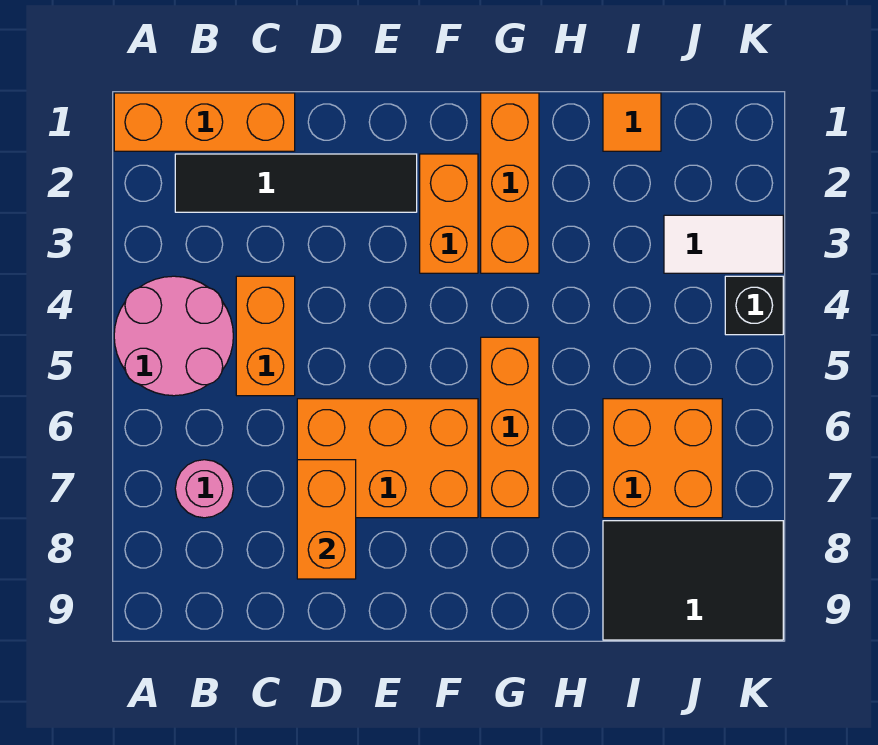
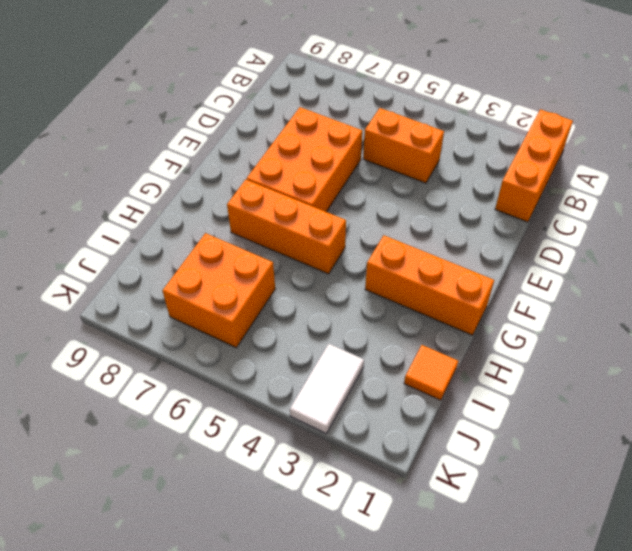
none -> pink round brick A4:B5 level 1
none -> black tile B2:E2 level 1
none -> pink round brick B7 level 1

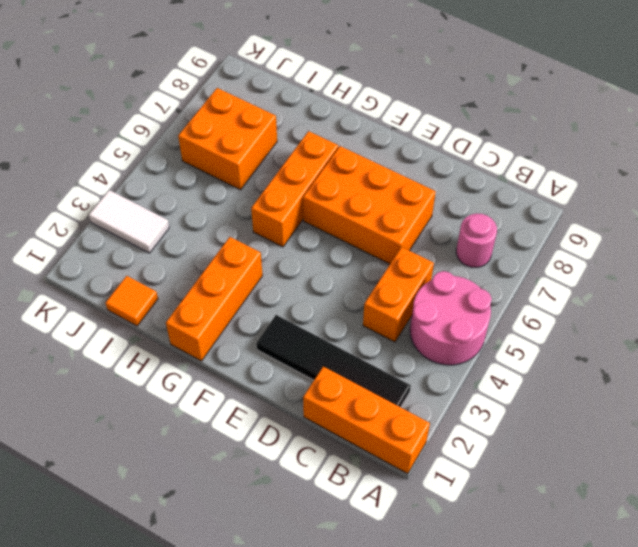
none -> orange brick F2:F3 level 1
none -> black tile I8:K9 level 1
none -> black brick K4 level 1

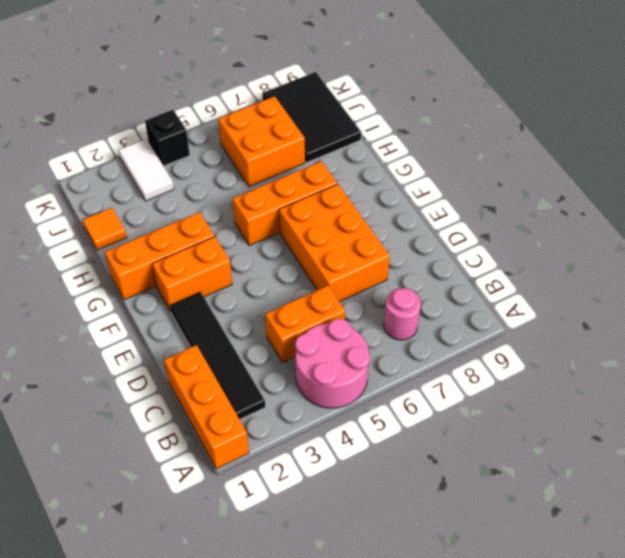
none -> orange brick D7:D8 level 2

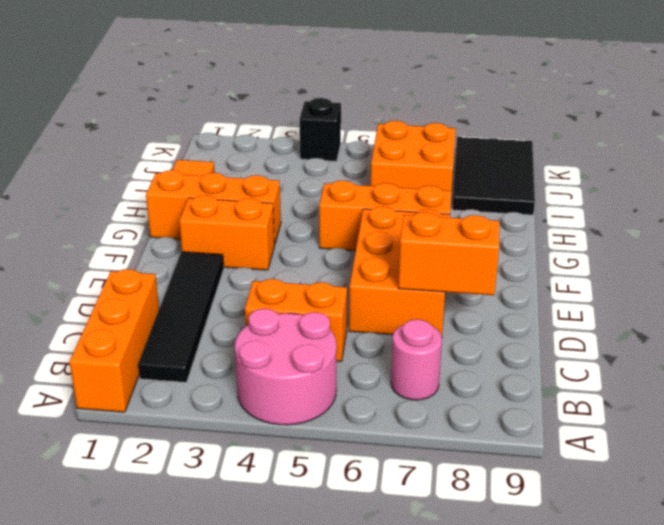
none -> white tile J3:K3 level 1

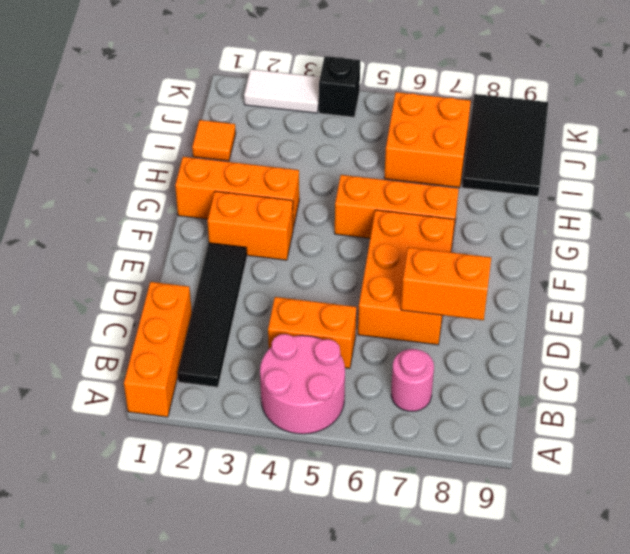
white tile K2:K3 level 1 -> white tile J3:K3 level 1

